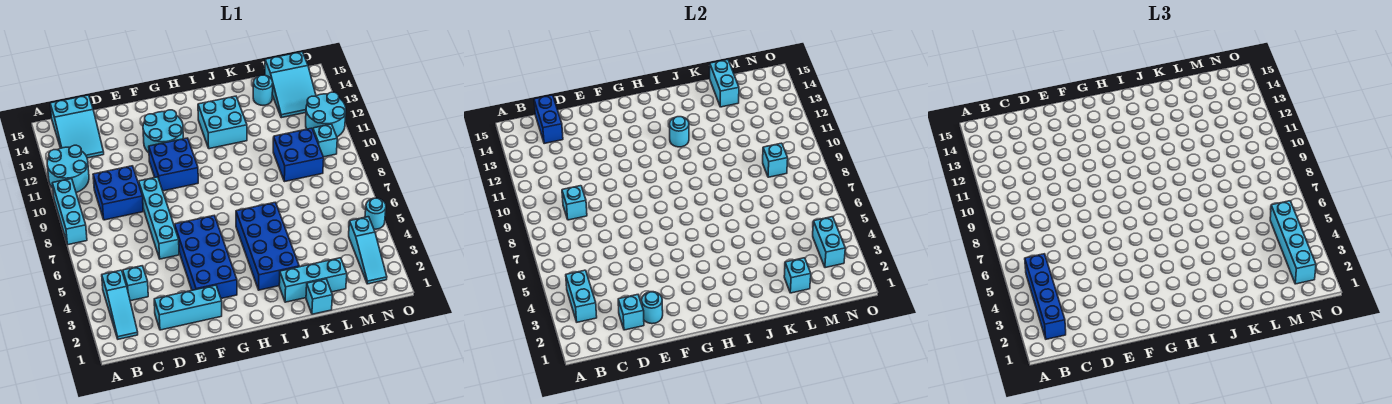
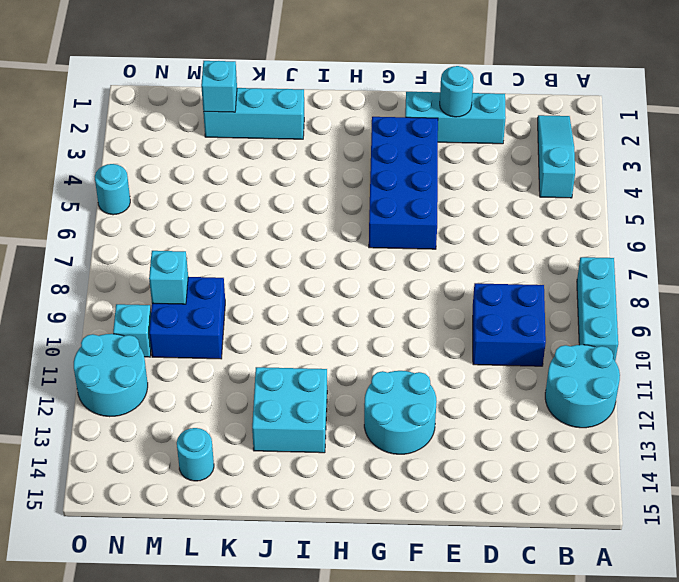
none -> cyan slope B13:C15 level 1 top 15
none -> cyan brick C4 level 1
none -> cyan brick E6:E9 level 1
none -> blue brick F10:G11 level 1

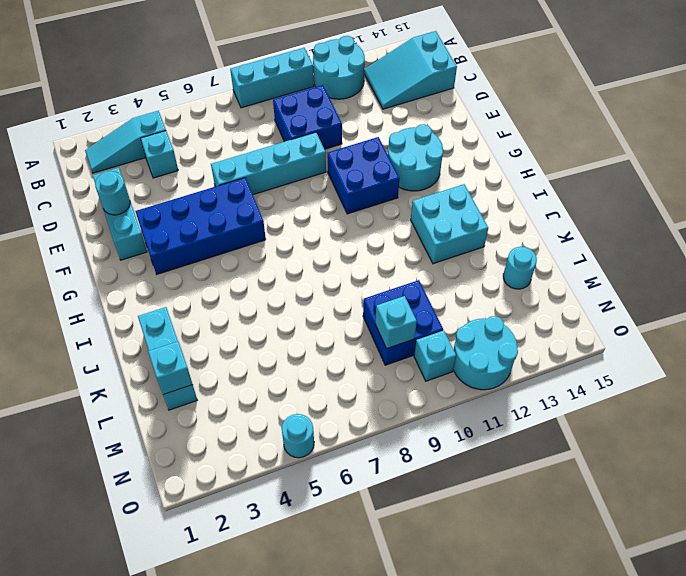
none -> blue brick I3:J6 level 1
none -> cyan brick K1 level 1
none -> cyan slope M13:N15 level 1 top 15
none -> cyan slope N2:N4 level 1 top 4

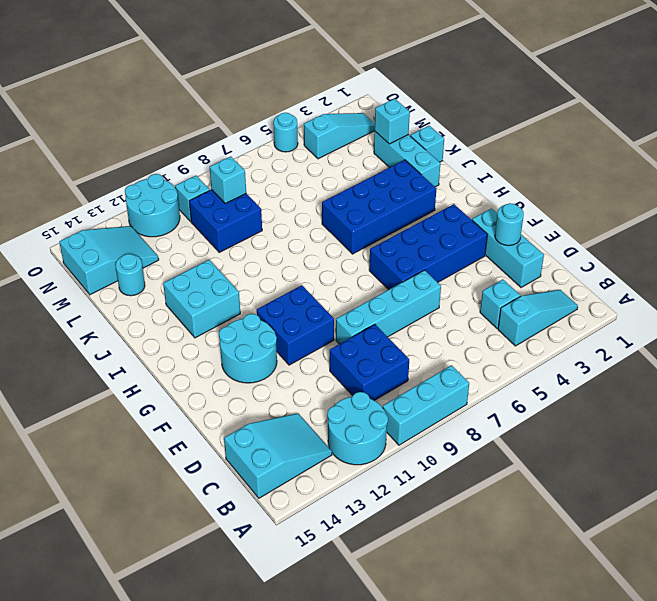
none -> cyan brick B3:B4 level 2
none -> cyan brick C9 level 2
none -> blue brick C14:C15 level 2
none -> cyan brick D2 level 2

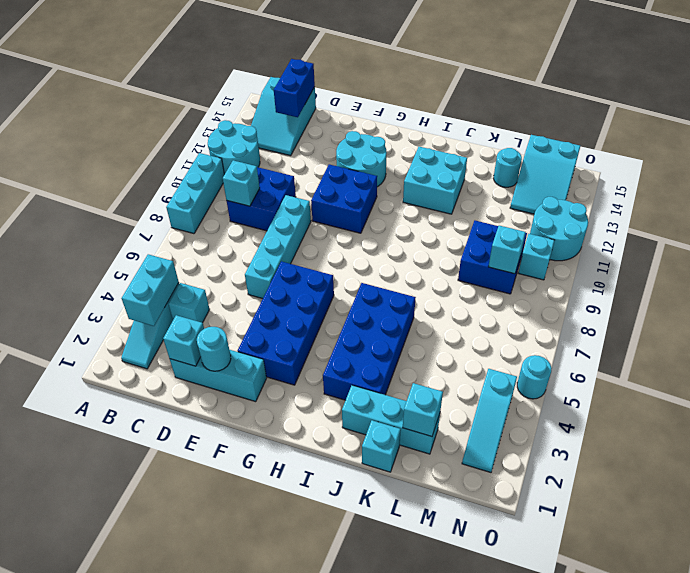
none -> cyan round brick I12 level 2
none -> cyan brick L14:L15 level 2
none -> cyan brick N3:N4 level 2
none -> blue brick B2:B5 level 3

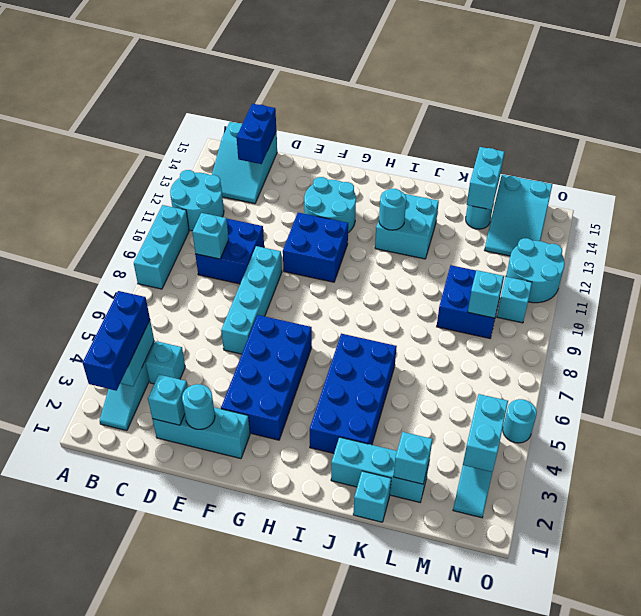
blue brick B2:B4 level 3 -> blue brick B2:B5 level 3
none -> cyan brick N2:N5 level 3

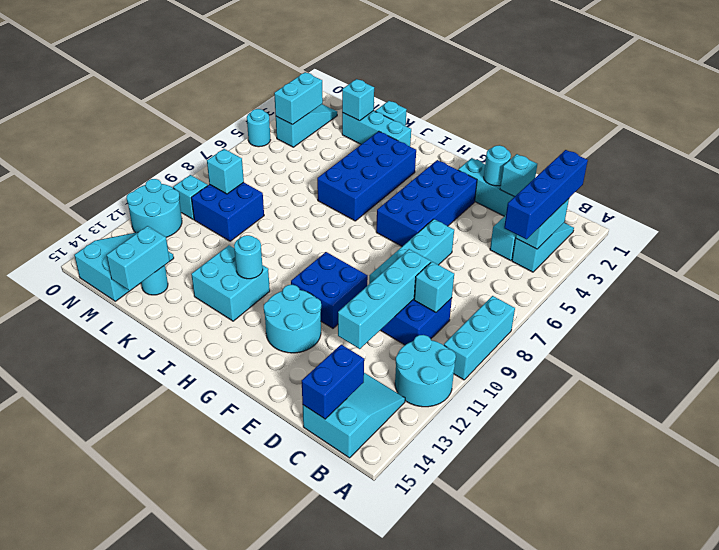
cyan brick D9:D12 level 2 -> cyan brick N2:N5 level 3

